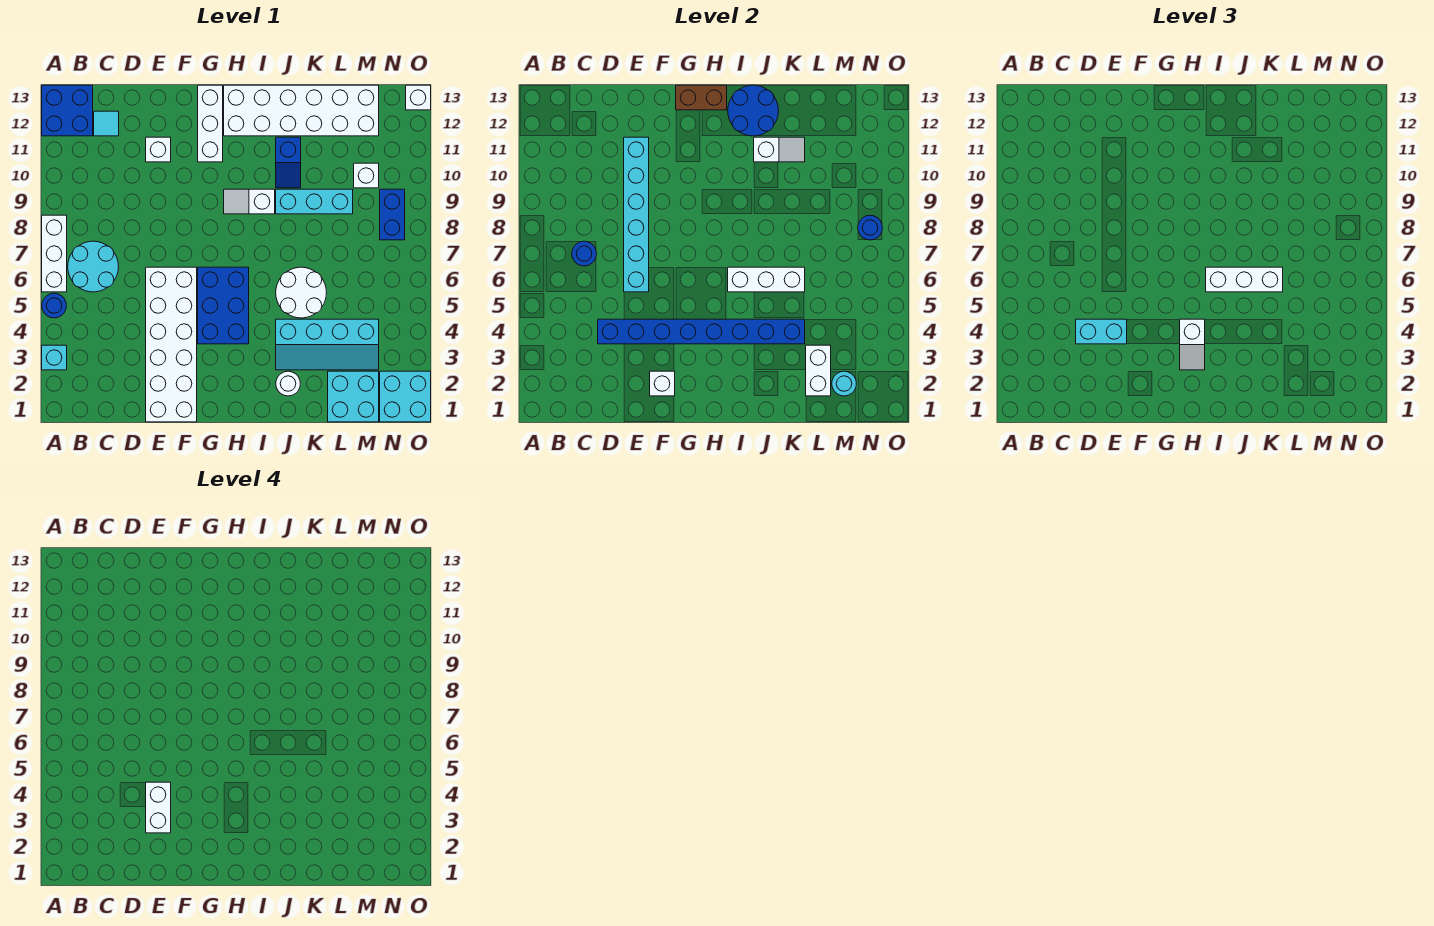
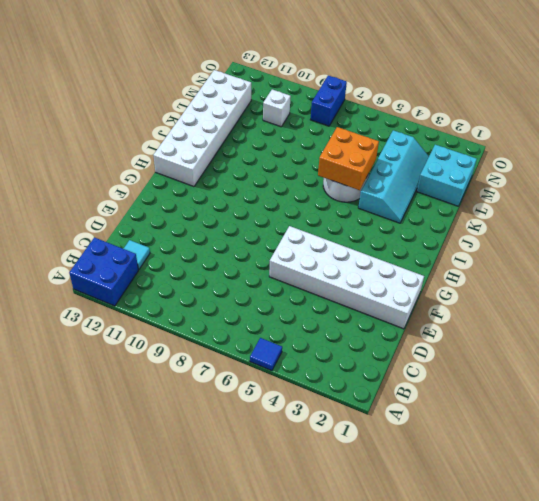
blue tile A5 level 1 -> blue round brick A5 level 1
orange brick J5:K6 level 2 -> white brick I6:K6 level 2
blue brick N8:O8 level 1 -> blue brick N8:N9 level 1
none -> cyan brick A3 level 1
none -> white brick A6:A8 level 1
none -> cyan round brick B6:C7 level 1
none -> white brick E11 level 1

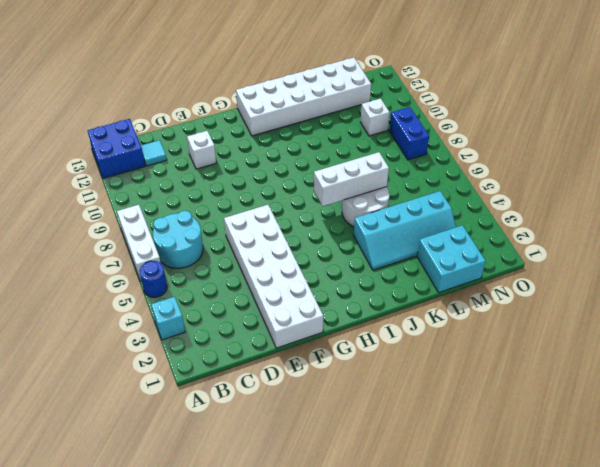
none -> blue brick G4:H6 level 1
none -> white brick G11:G13 level 1
none -> white slope H9:I9 level 1 top I
none -> white round brick J2 level 1

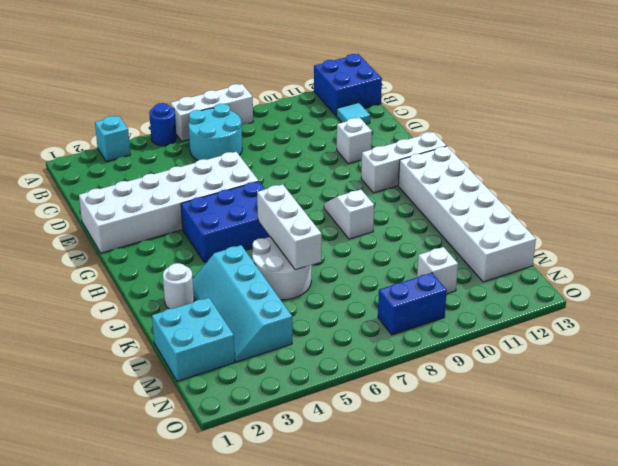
none -> cyan brick J9:L9 level 1
none -> blue slope J10:J11 level 1 top 11
none -> cyan brick N1:O2 level 1
none -> white brick O13 level 1

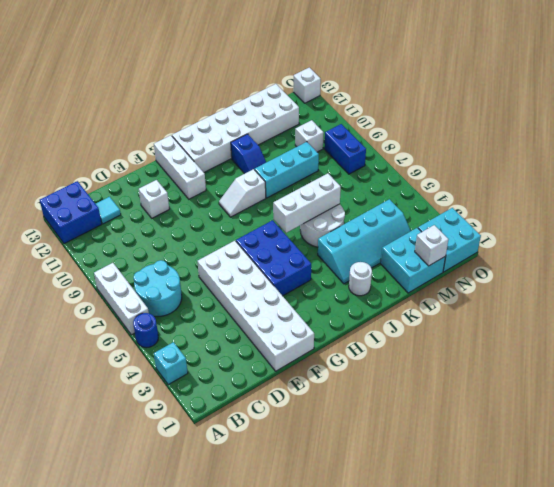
white brick M1 level 2 -> white brick F2 level 2
none -> blue round brick C7 level 2
none -> blue brick D4:K4 level 2
none -> cyan brick E6:E11 level 2
none -> brown brick G13:H13 level 2

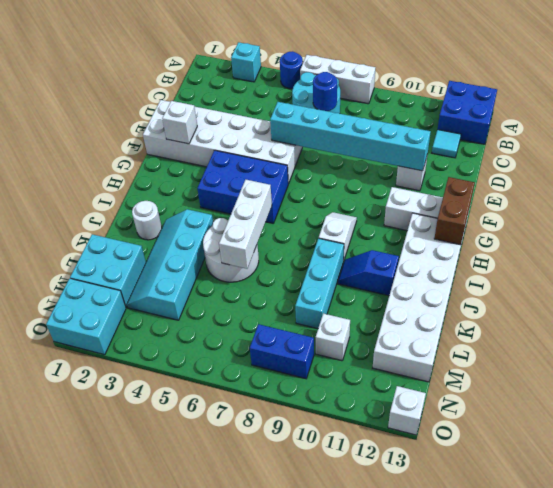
none -> blue brick D4:K4 level 2
none -> blue round brick I12:J13 level 2
none -> white slope J11:K11 level 2 top J
none -> white brick L2:L3 level 2

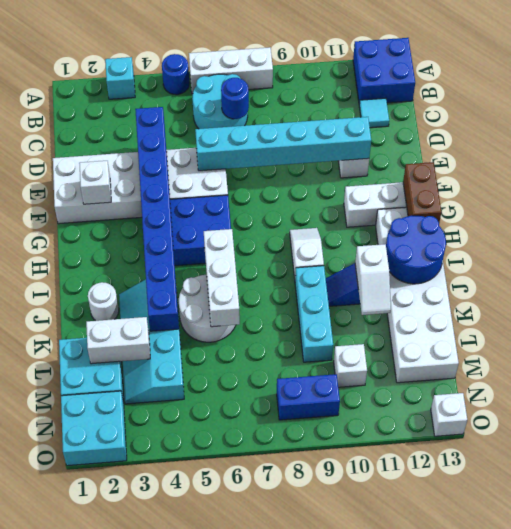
none -> cyan round brick M2 level 2
none -> blue round brick N8 level 2
none -> cyan brick D4:E4 level 3
none -> white slope H3:H4 level 3 top 4

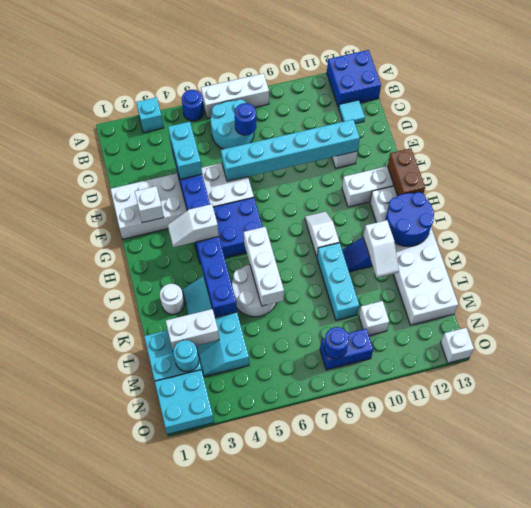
none -> white brick I6:K6 level 3
none -> white brick E3:E4 level 4

